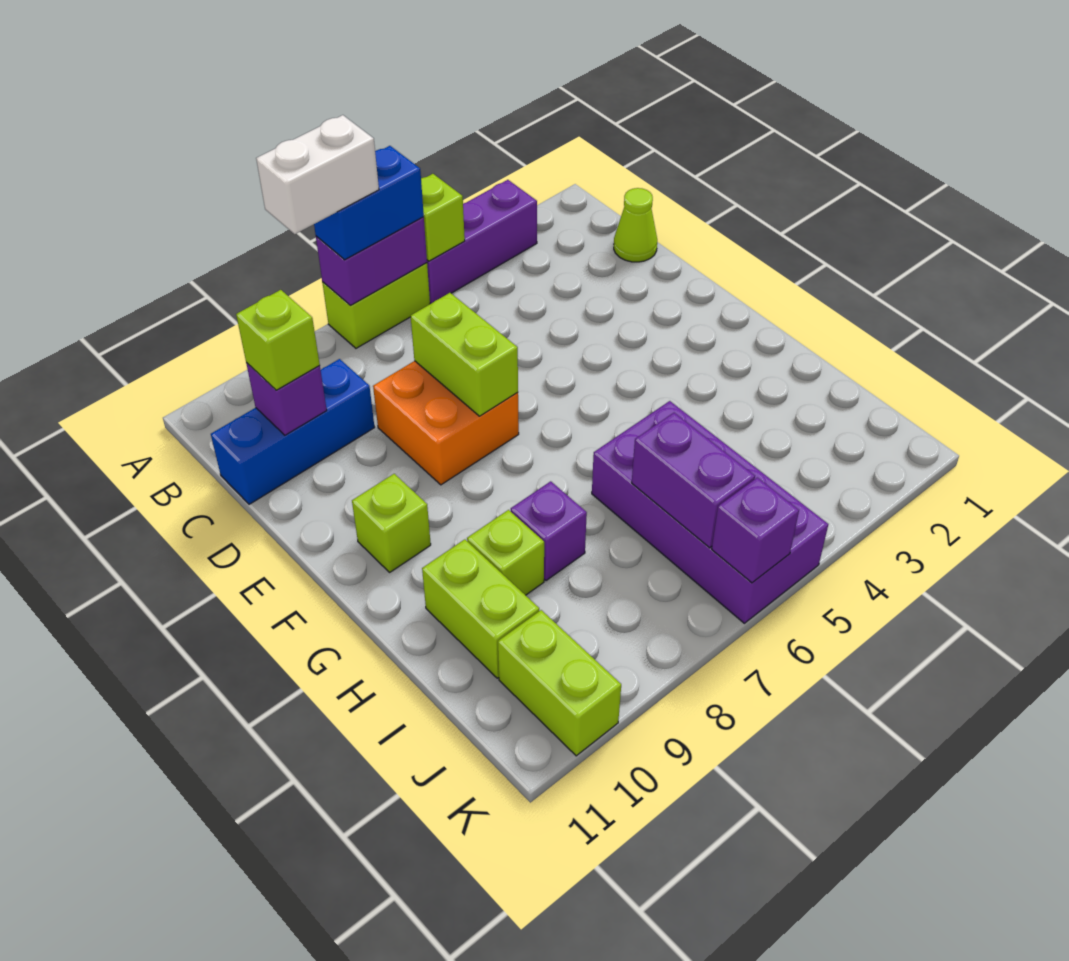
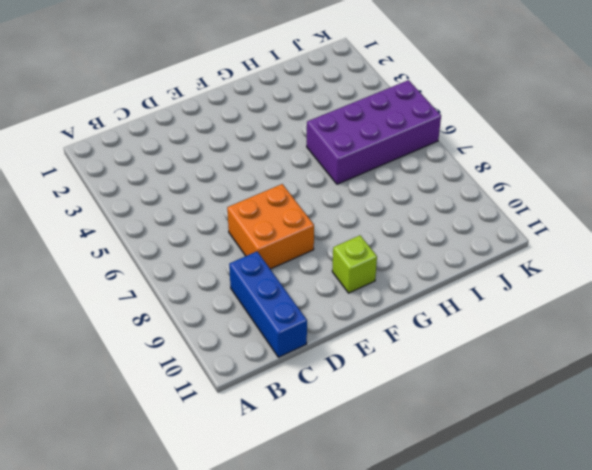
none -> purple brick A3:A5 level 1
none -> lime brick A6:A7 level 1
none -> lime cone C1 level 1

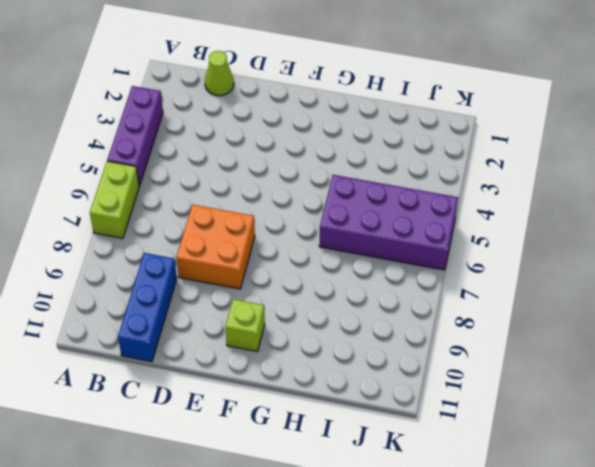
none -> purple brick H8 level 1
none -> lime brick H9 level 1
none -> lime brick H10:I10 level 1

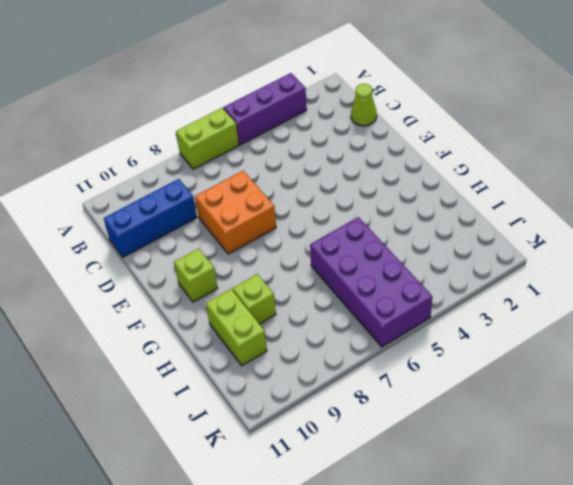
none -> purple brick H8 level 1
none -> lime brick J10:K10 level 1
none -> lime brick A5 level 2

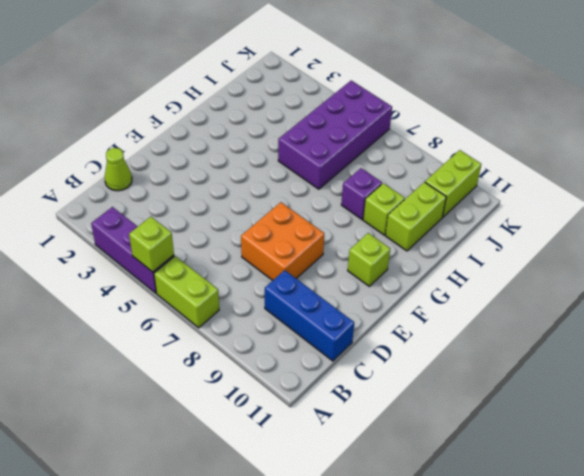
none -> purple brick A6:A7 level 2
none -> purple brick C10 level 2
none -> lime brick D7:E7 level 2

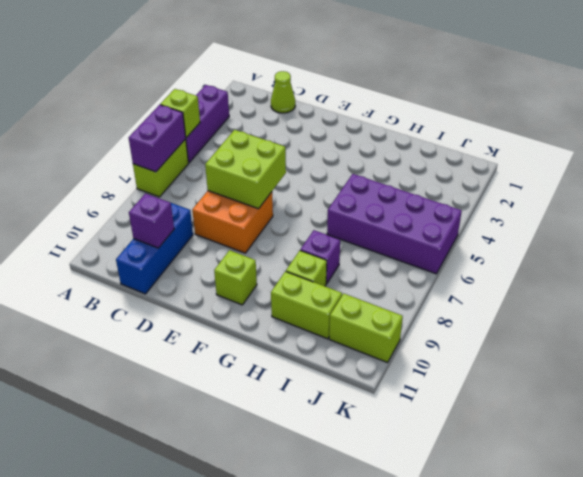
lime brick D6:E7 level 2 -> lime brick D7:E7 level 2
none -> purple brick I6:J6 level 2
none -> purple brick K6 level 2
none -> blue brick A6:A7 level 3

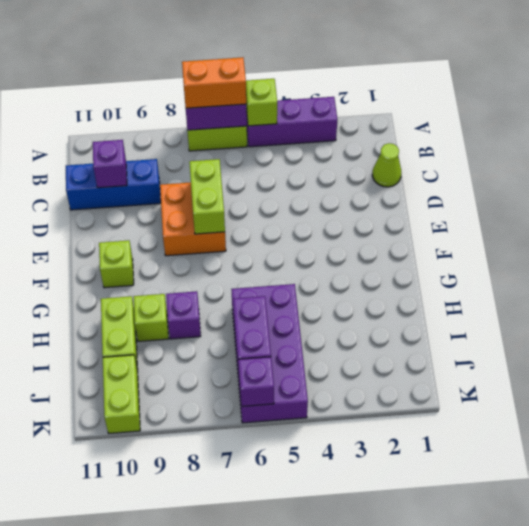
orange brick A6:A7 level 3 -> blue brick A6:A7 level 3
none -> lime brick C10 level 3
none -> white brick A7:A8 level 4

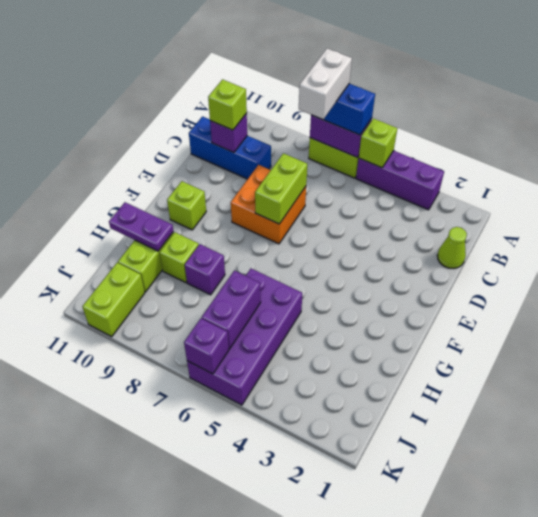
white brick A7:B7 level 4 -> white brick A7:A8 level 4
purple plate H10:H11 level 2 -> none

